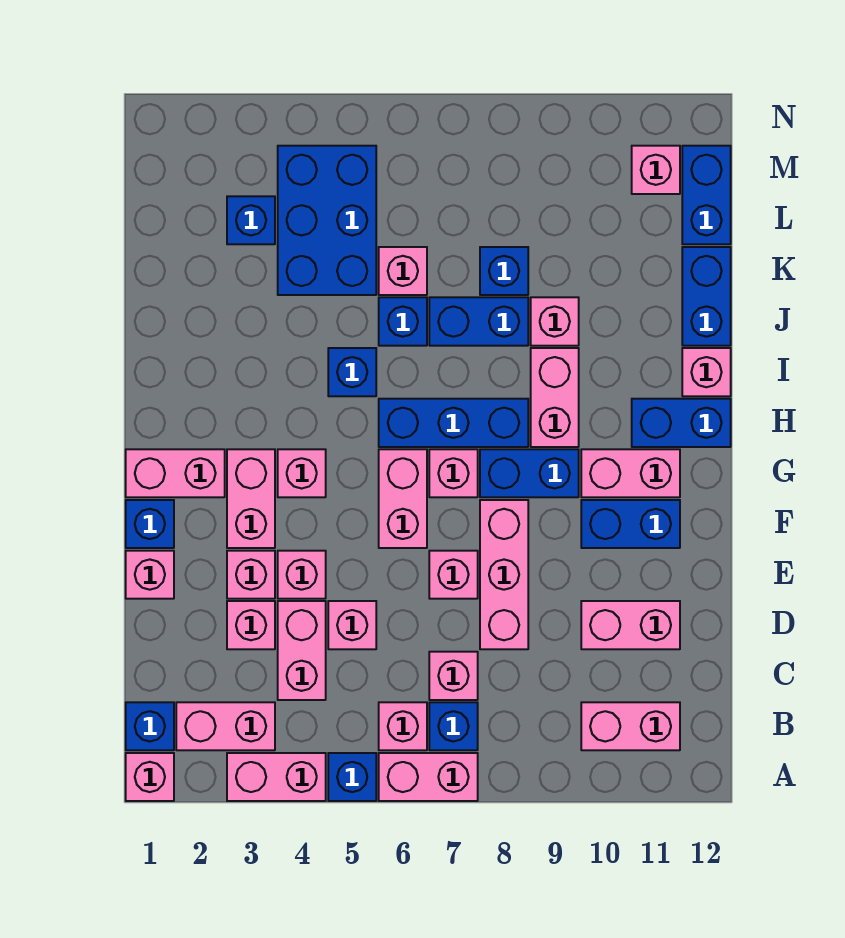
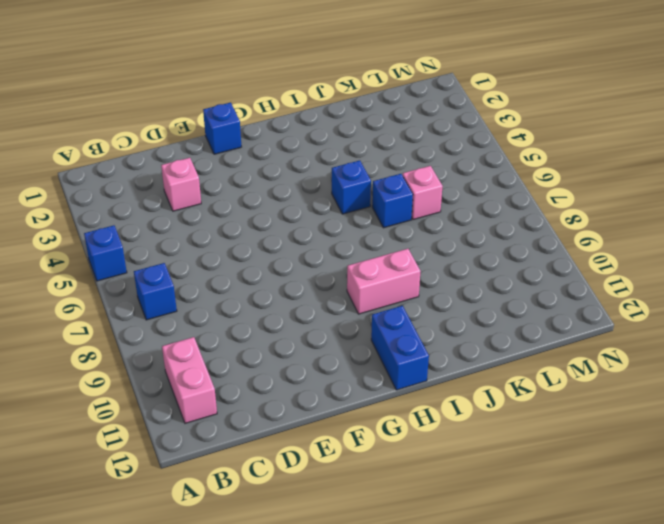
none -> pink brick A1 level 1
none -> pink brick A3:A4 level 1
none -> pink brick A6:A7 level 1
none -> blue brick B1 level 1

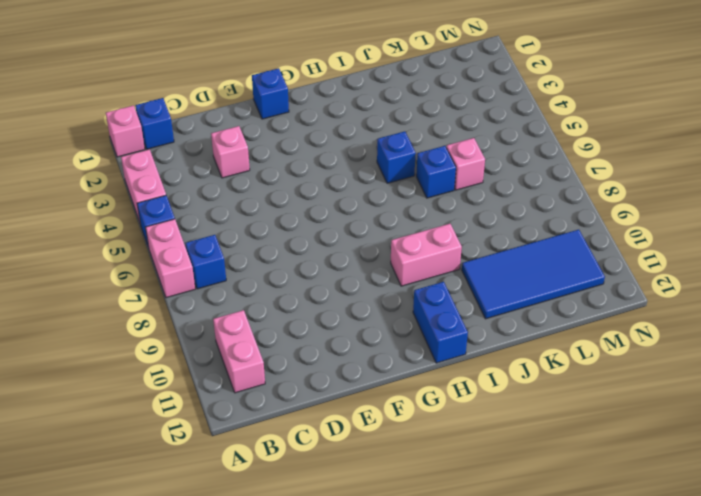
blue tile J10:M11 level 1 -> pink brick M11 level 1
none -> pink brick B2:B3 level 1
none -> pink brick B6 level 1
none -> pink brick C4:D4 level 1
none -> pink brick C7 level 1

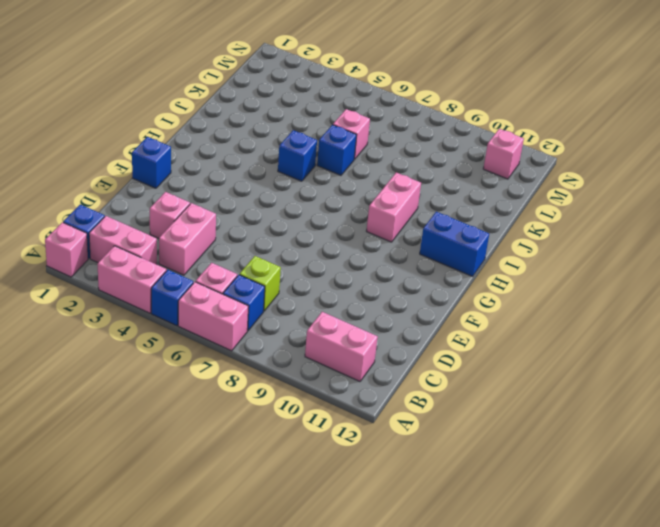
lime brick C7 level 1 -> pink brick C7 level 1
none -> pink brick D5 level 1
none -> pink brick D8:F8 level 1
none -> pink brick D10:D11 level 1
none -> pink brick E1 level 1

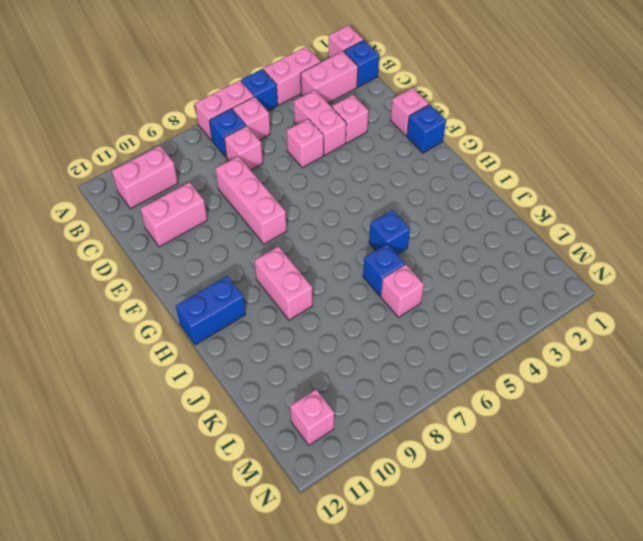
none -> pink brick E3 level 1
none -> pink brick E4 level 1
none -> pink brick E7 level 1
none -> pink brick F3:G3 level 1

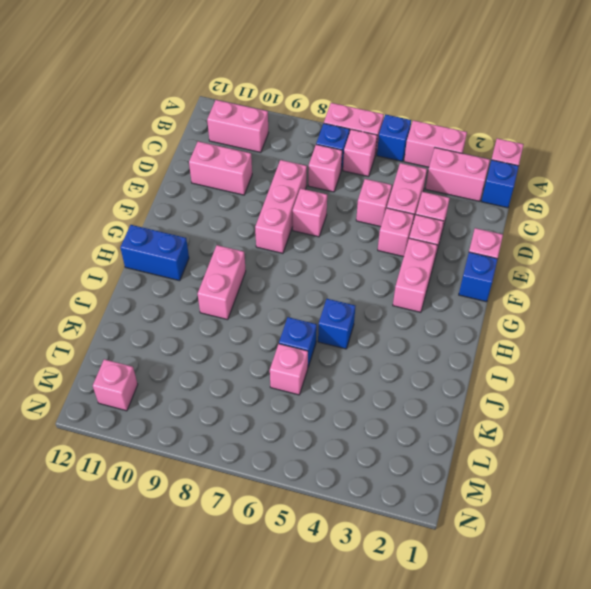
none -> pink brick F6:G6 level 1
none -> blue brick F10:F11 level 1
none -> pink brick G1:G2 level 1
none -> pink brick G4 level 1

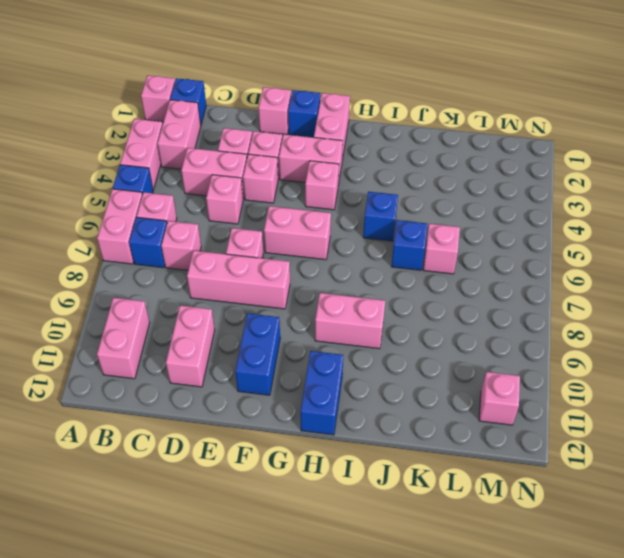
none -> pink brick G7 level 1
none -> blue brick G8:G9 level 1
none -> pink brick G10:G11 level 1
none -> blue brick H6:H8 level 1

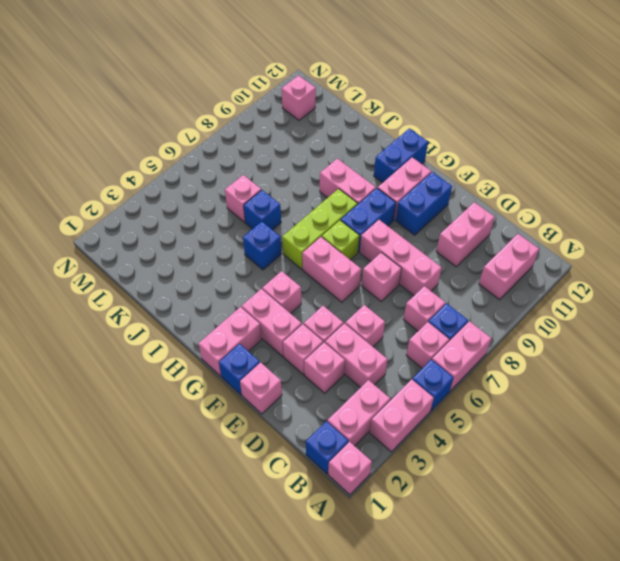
lime brick G7 level 1 -> pink brick G7 level 1
lime brick H6:H8 level 1 -> blue brick H6:H8 level 1
none -> pink brick I12 level 1
none -> blue brick J7:J8 level 1
none -> pink brick J9 level 1
none -> blue brick J12:K12 level 1

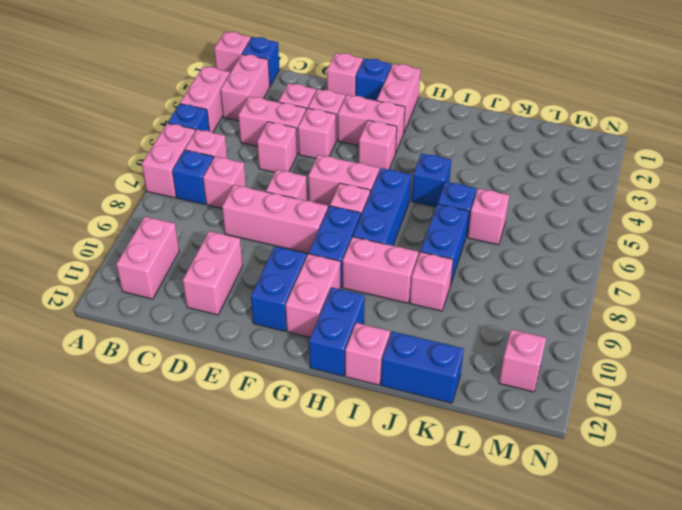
none -> blue brick K4:M5 level 1
none -> blue brick K8 level 1
none -> blue brick L3 level 1
none -> blue brick L12:M12 level 1

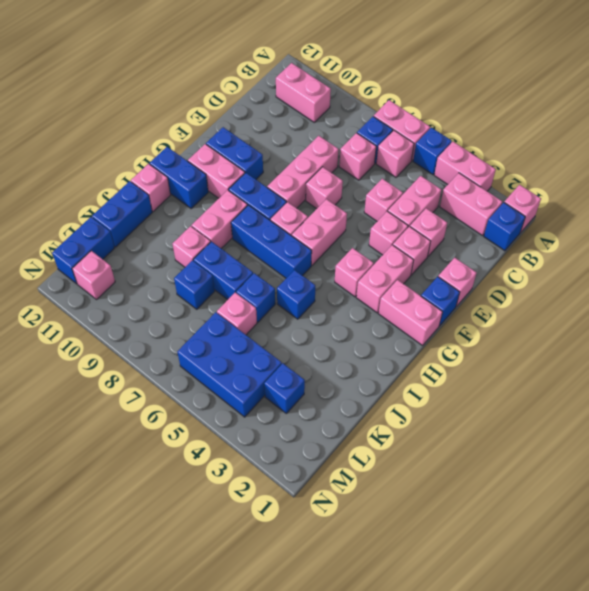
blue brick L4:M6 level 1 -> blue brick K4:M5 level 1
none -> pink brick D10:D11 level 1

